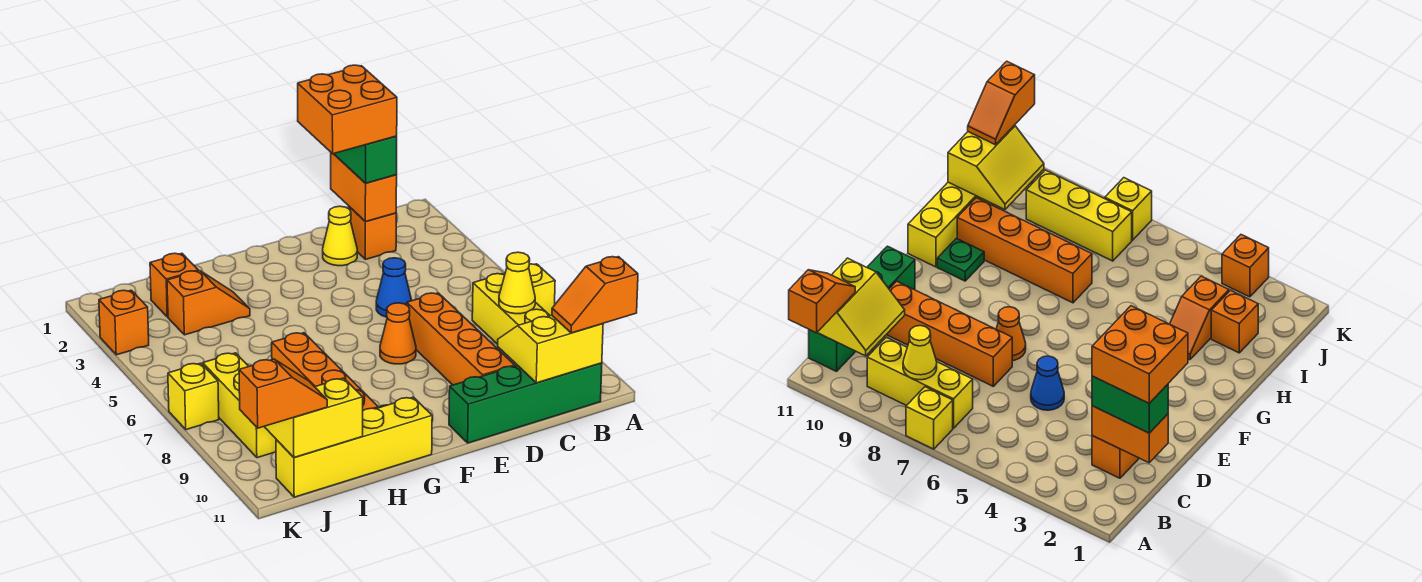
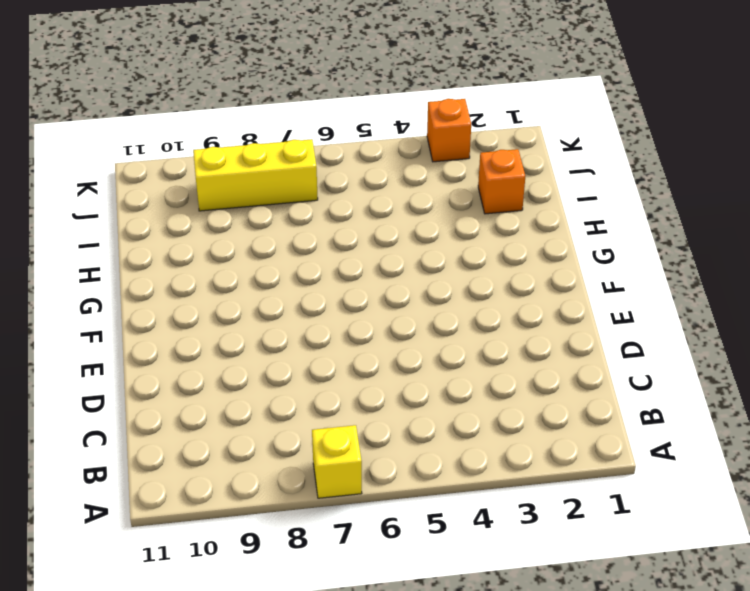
none -> yellow brick B7:B9 level 1
none -> green brick B11:E11 level 1
none -> orange brick C2 level 1

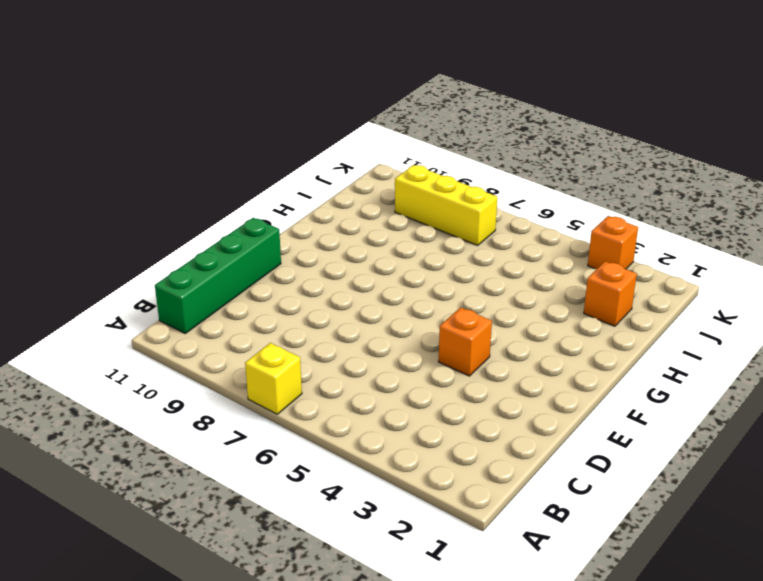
orange brick E4 level 1 -> orange brick C2 level 1
none -> yellow brick B7:B9 level 1
none -> yellow cone D2 level 1
none -> blue cone D5 level 1

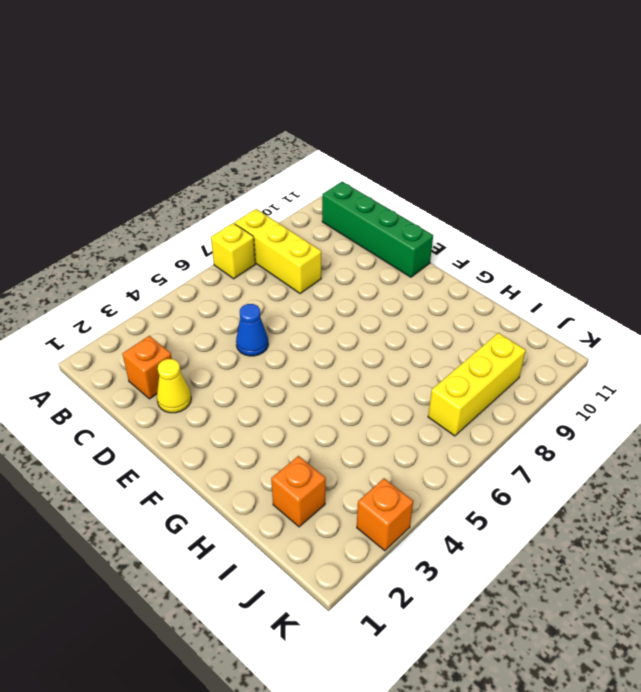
yellow brick A8:C8 level 1 -> yellow brick B7:B9 level 1
none -> orange brick D7:D10 level 1
none -> orange cone E7 level 1
none -> green plate G10 level 1

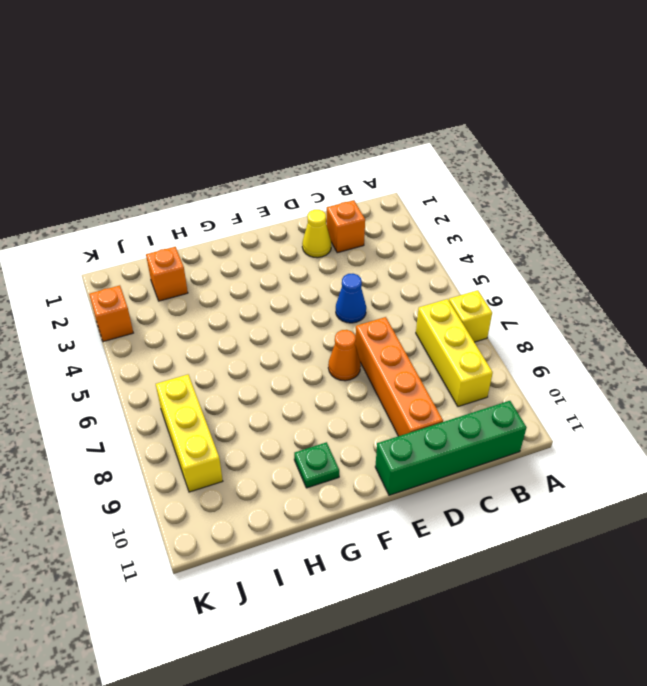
none -> yellow brick G11:J11 level 1
none -> orange slope H3:I3 level 1 top I
none -> orange brick H7:H10 level 1

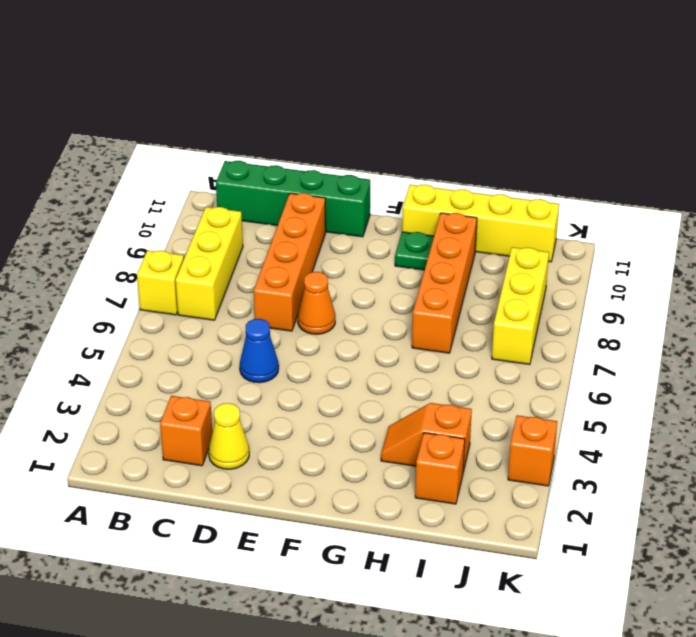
none -> yellow brick K7 level 1
none -> yellow cone B8 level 2
none -> yellow slope B10:C11 level 2 top 11

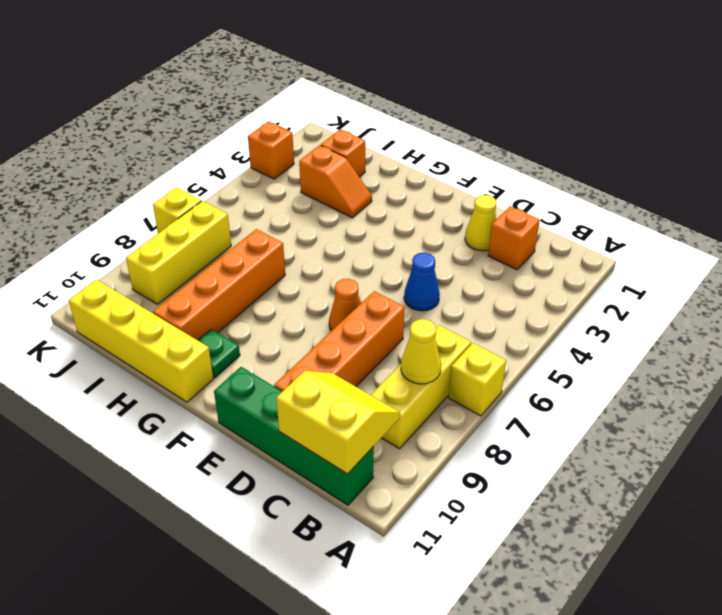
none -> orange brick C1:C2 level 2
none -> yellow slope I10:J11 level 2 top 11
none -> orange slope A11:B11 level 3 top A

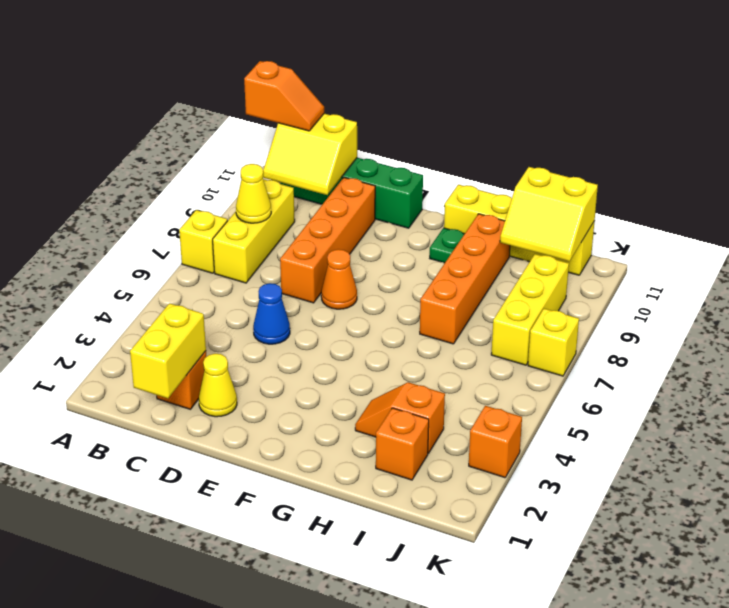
yellow brick C1:C2 level 2 -> orange brick C1:C2 level 2
none -> green brick C1:C2 level 3
none -> orange slope J11:K11 level 3 top K
none -> orange brick C1:D2 level 4

